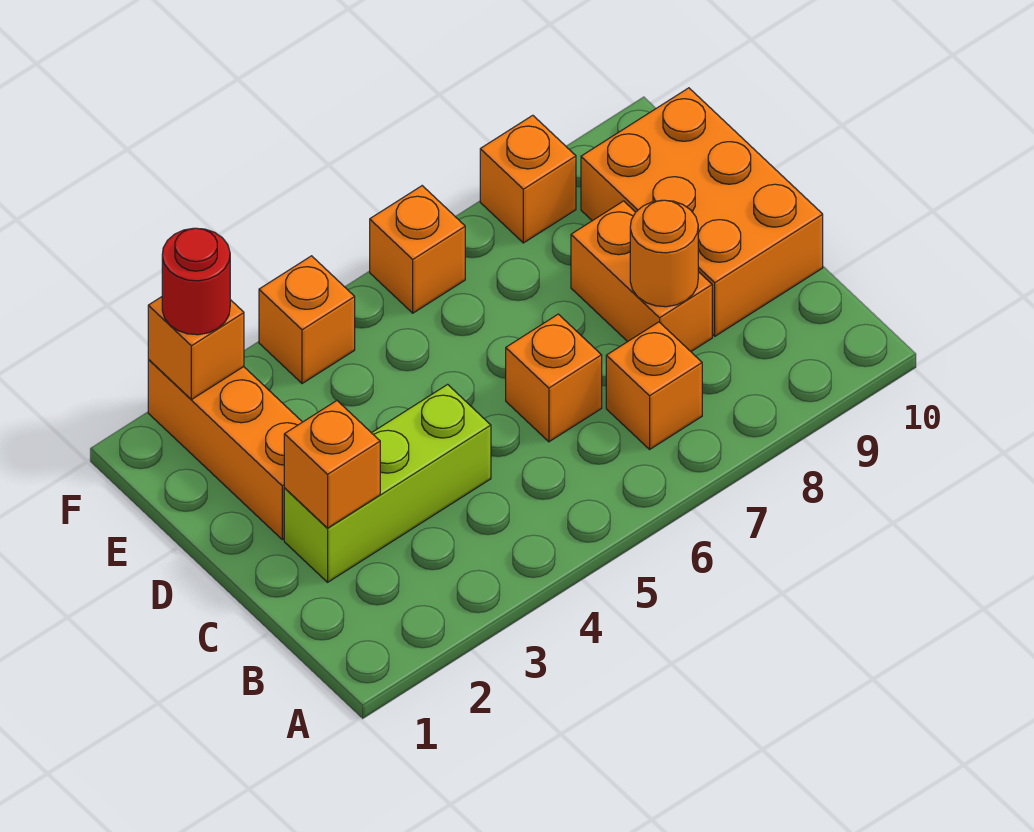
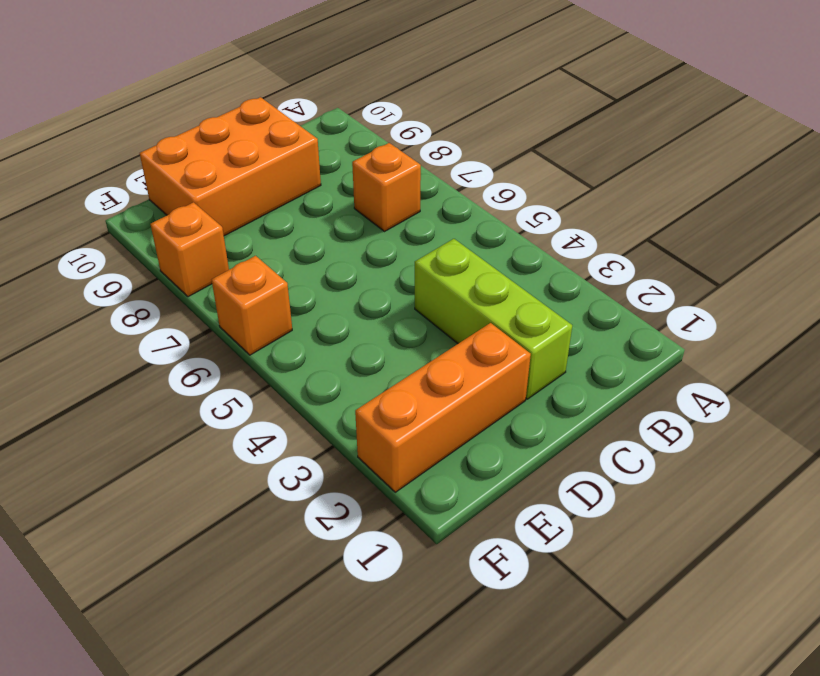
none -> orange brick C6 level 1
none -> orange brick C8:D8 level 1
none -> orange brick F4 level 1

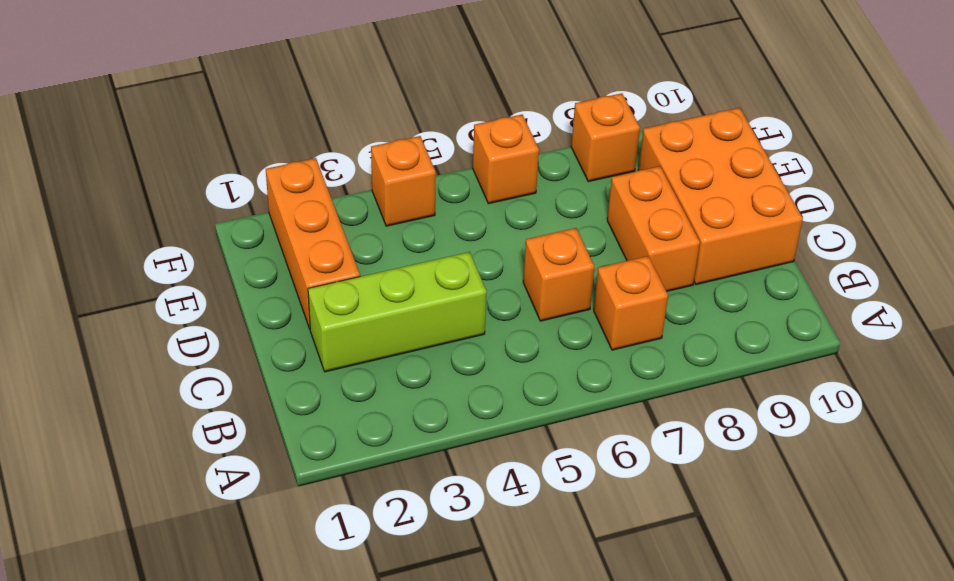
none -> orange brick C2 level 2
none -> orange round brick C8 level 2
none -> orange brick F2 level 2

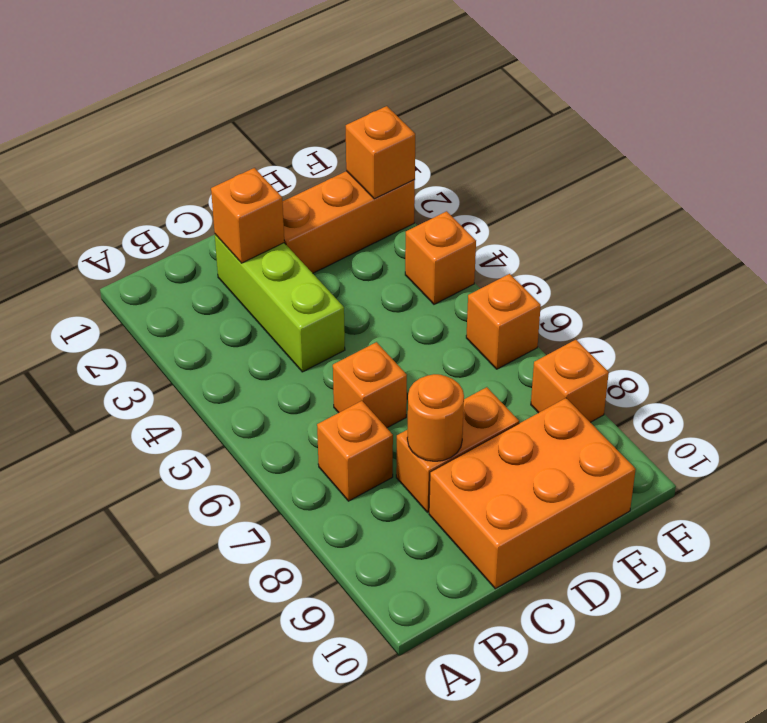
none -> red round brick F2 level 3

